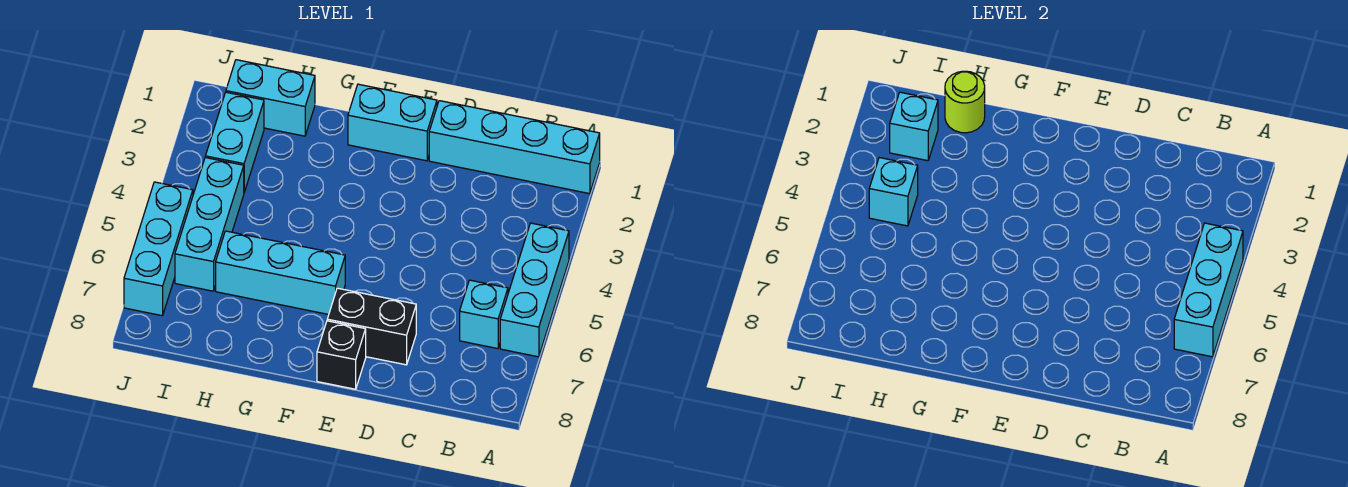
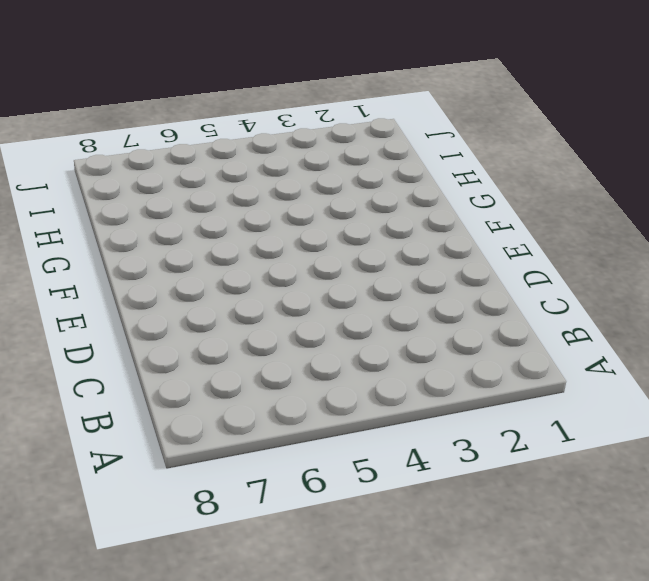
none -> cyan brick A1:D1 level 1
none -> cyan brick A4:A6 level 1
none -> cyan brick B6 level 1

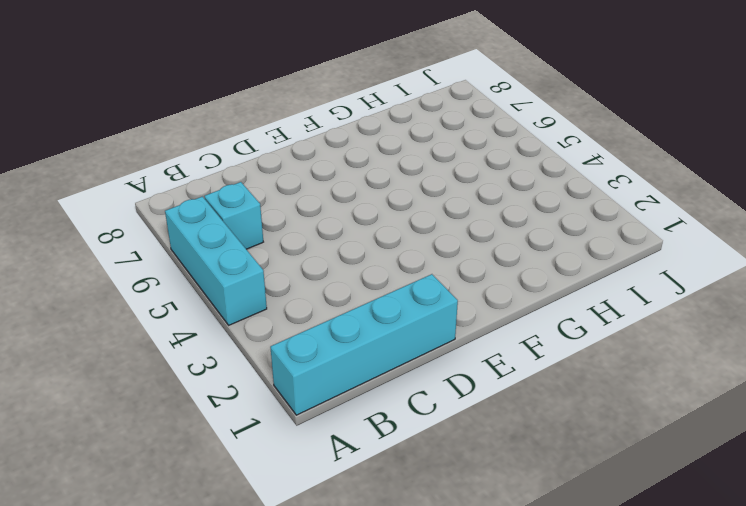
none -> black brick D7:E7 level 1
none -> cyan brick E1:F1 level 1
none -> black brick E8 level 1

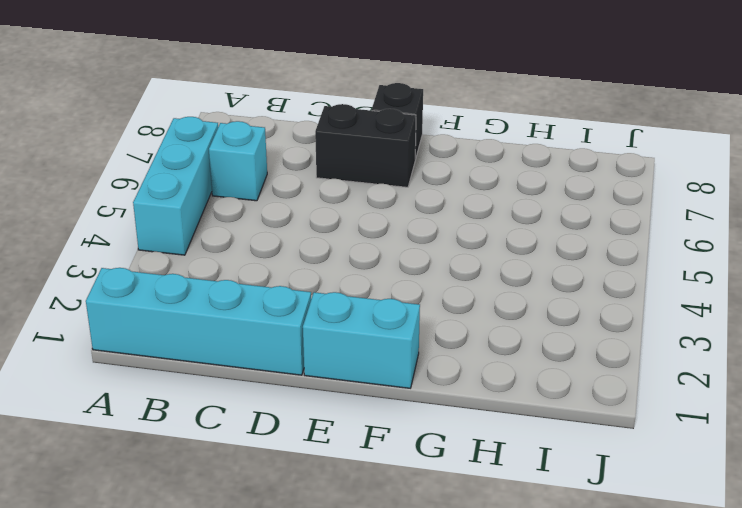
none -> cyan brick F6:H6 level 1
none -> cyan brick H1:I1 level 1
none -> cyan brick I2:I3 level 1

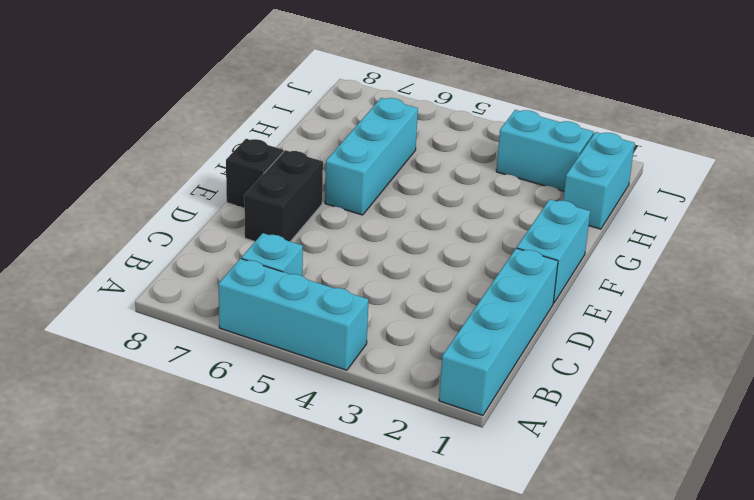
none -> cyan brick I4:I6 level 1
none -> cyan brick J5:J7 level 1
none -> cyan brick A4:A6 level 2

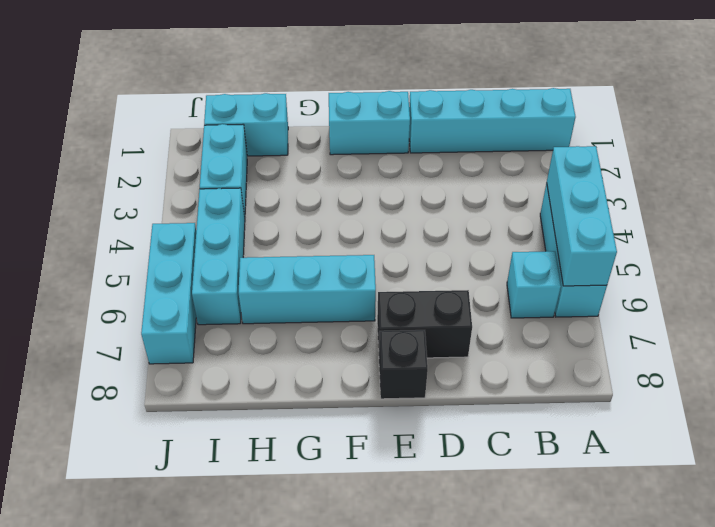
none -> lime round brick H1 level 2
none -> cyan brick I2 level 2
none -> cyan brick I4 level 2

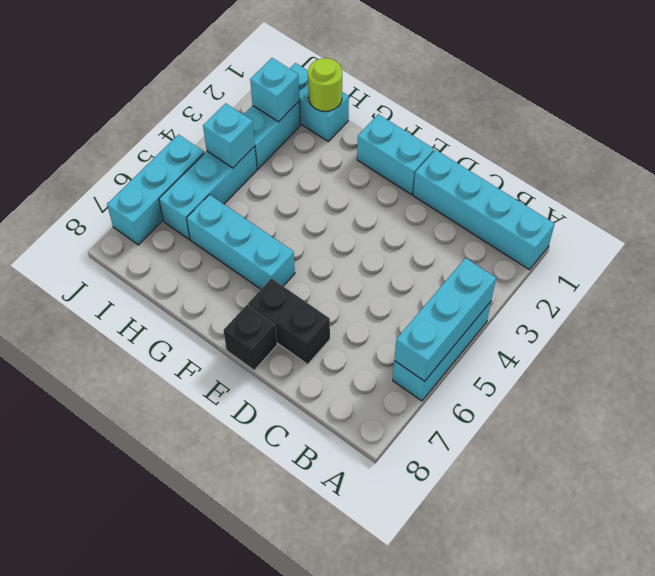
none -> cyan brick B6 level 1

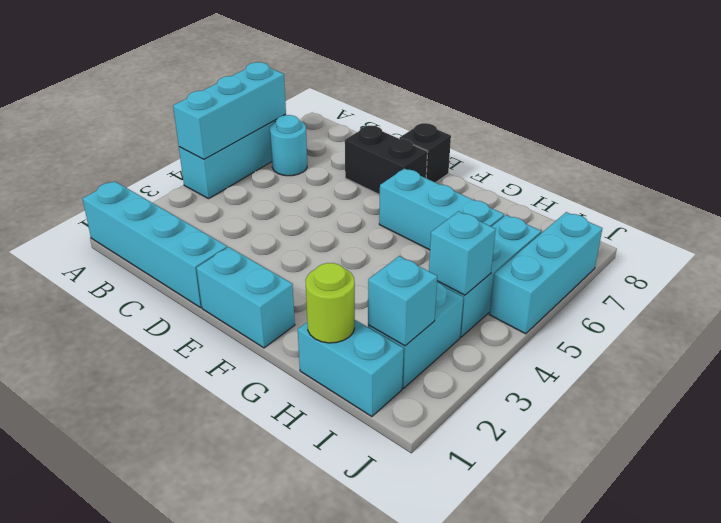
cyan round brick B6 level 1 -> cyan brick B6 level 1

